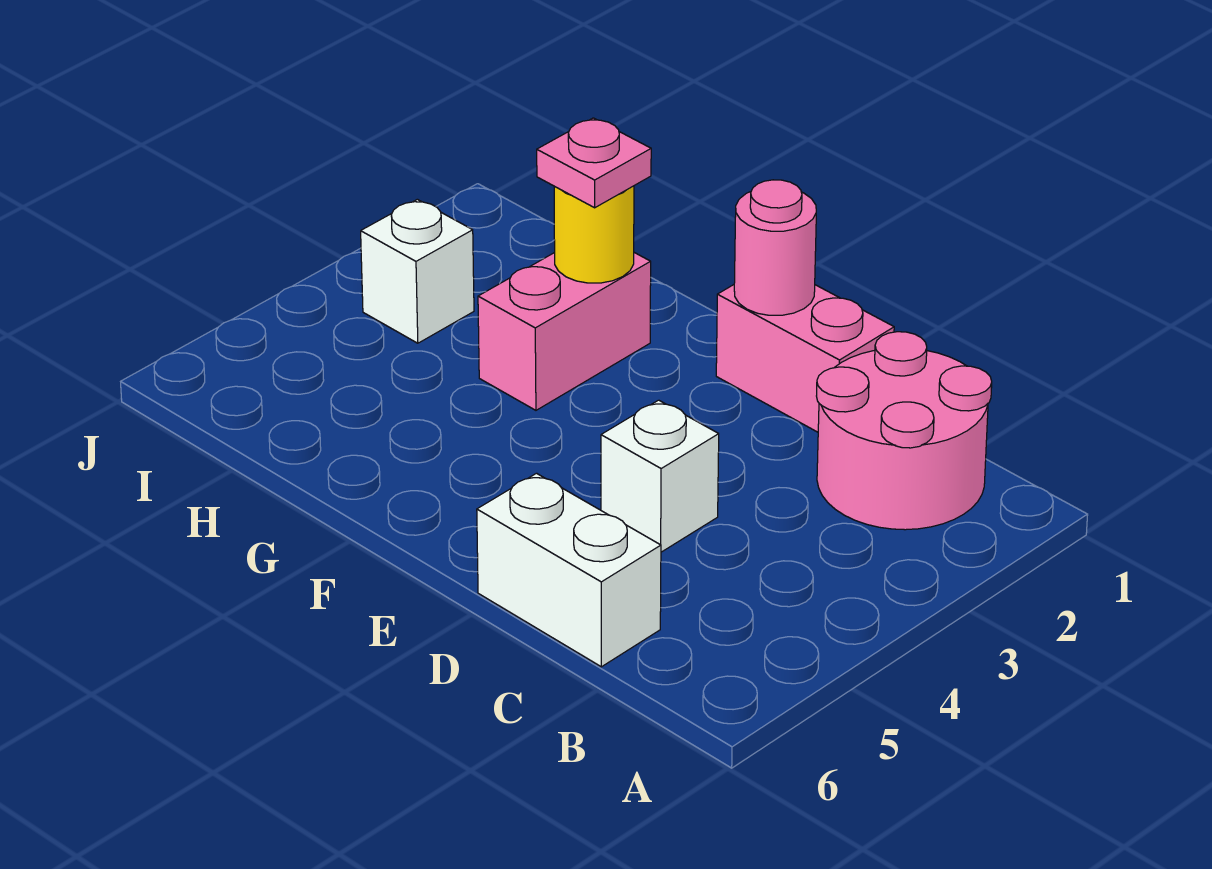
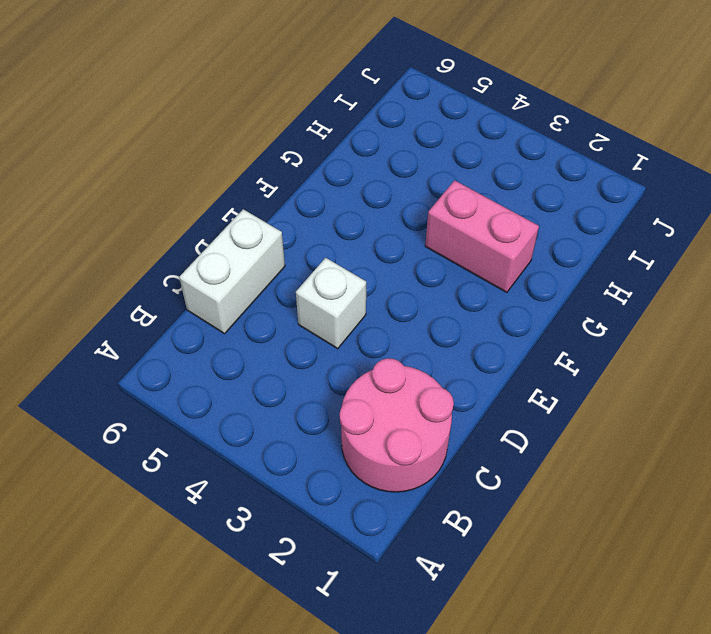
none -> pink brick D1:E1 level 1
none -> white brick I3 level 1

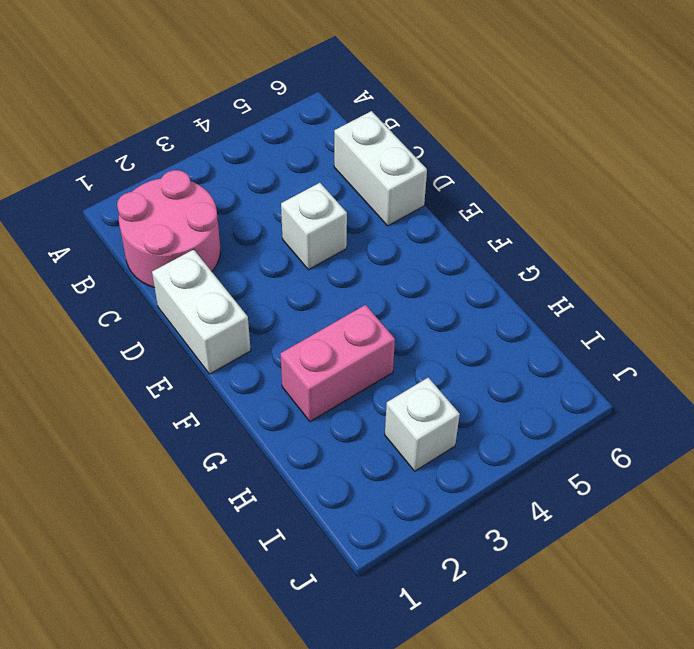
white brick D1:E1 level 1 -> pink brick D1:E1 level 1
none -> pink round brick E1 level 2
none -> yellow round brick G2 level 2

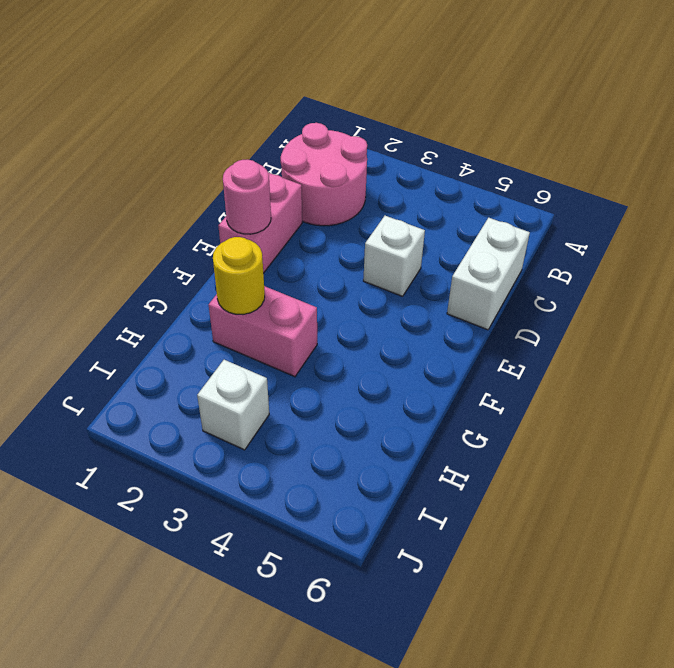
none -> pink plate G2 level 3

